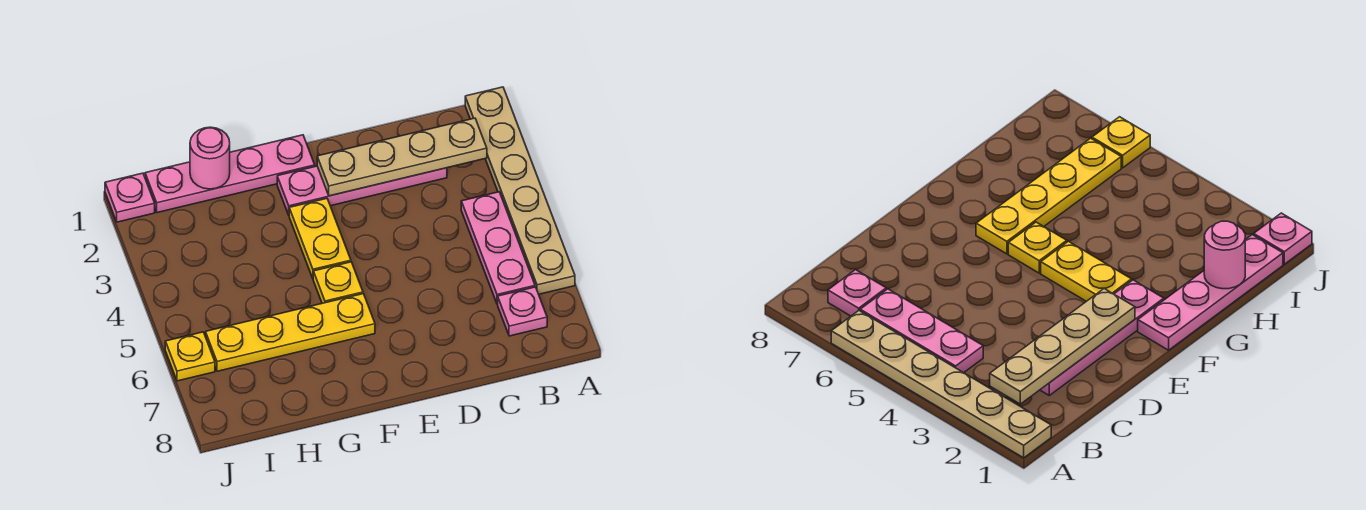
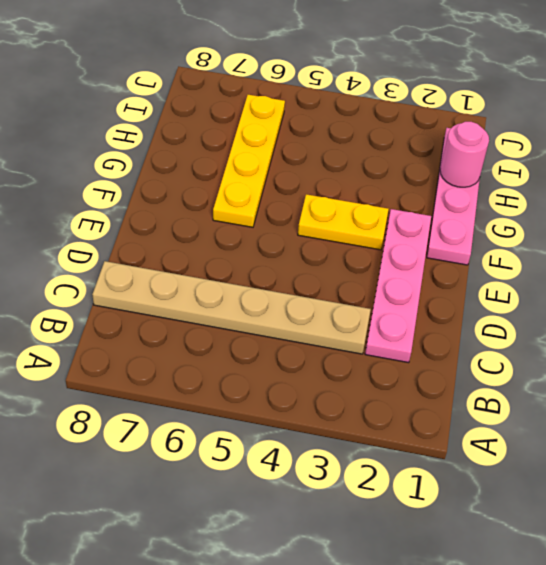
tan plate C3:C8 level 1 -> tan plate A1:A6 level 1
none -> pink plate B4:B6 level 1
none -> pink plate B7 level 1
none -> yellow plate F5 level 1

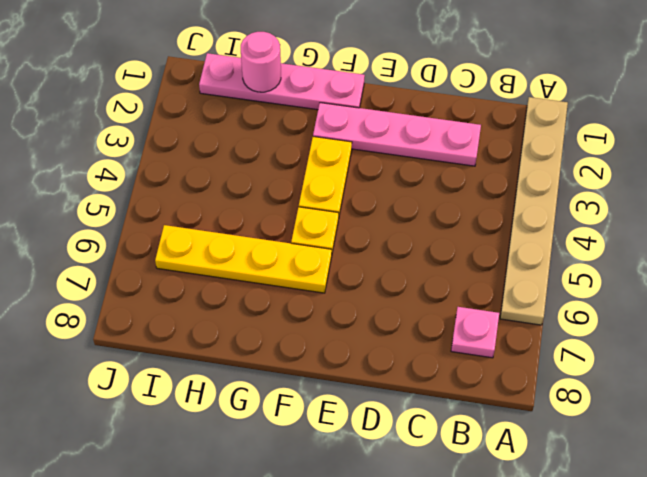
none -> pink plate B4:B6 level 1
none -> pink plate J1 level 1
none -> yellow plate J6 level 1

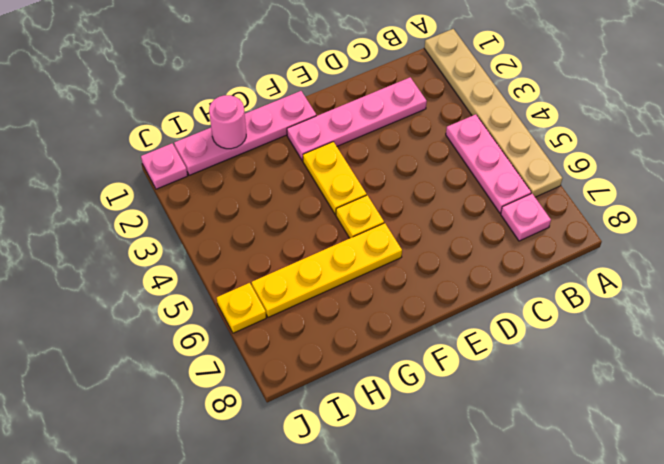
none -> tan plate B2:E2 level 2

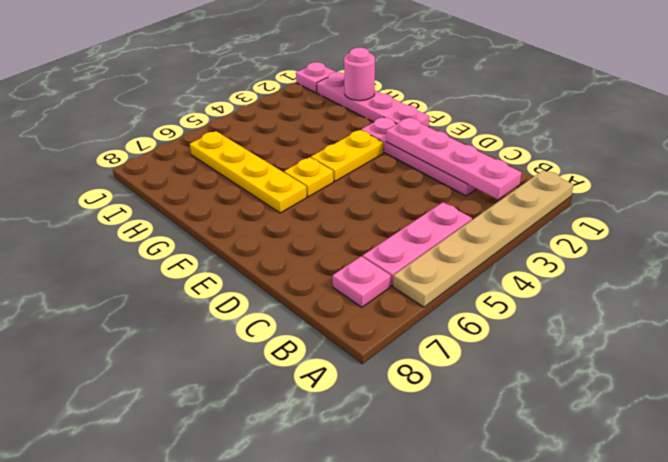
pink plate B2:E2 level 2 -> tan plate B2:E2 level 2
none -> yellow plate J6 level 1

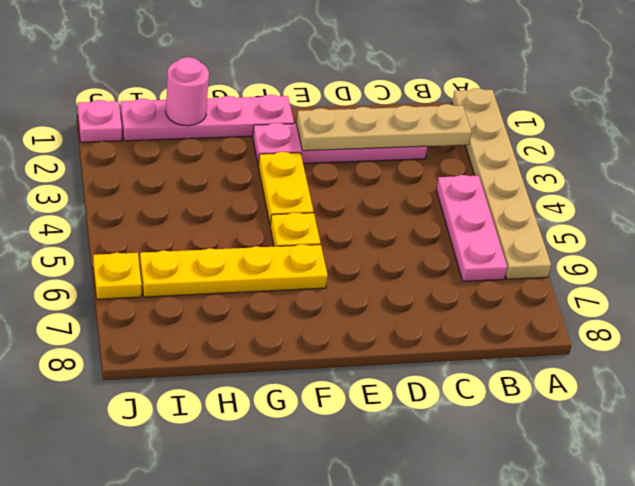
none -> pink plate B7 level 1

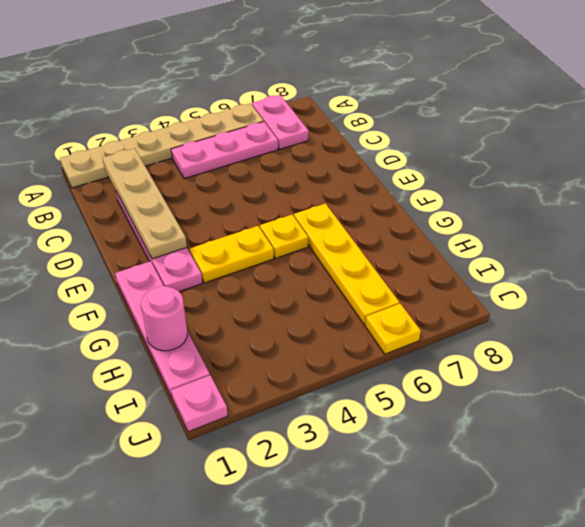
pink plate A7:B7 level 1 -> pink plate B7 level 1

